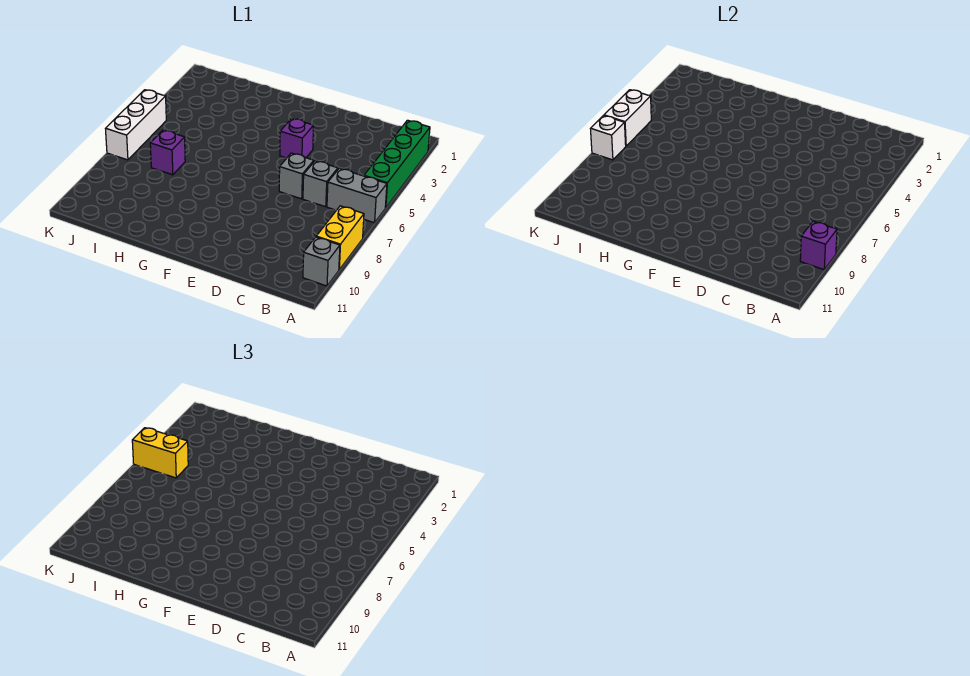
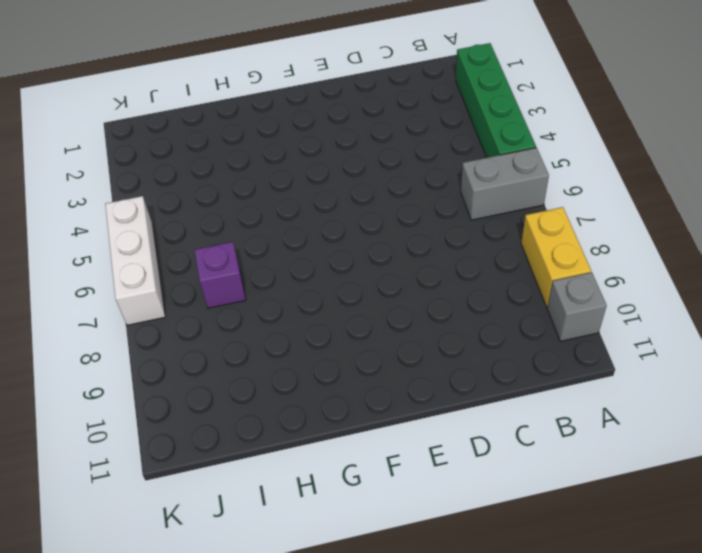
none -> grey brick C6 level 1
none -> grey brick D6 level 1
none -> purple brick E4 level 1

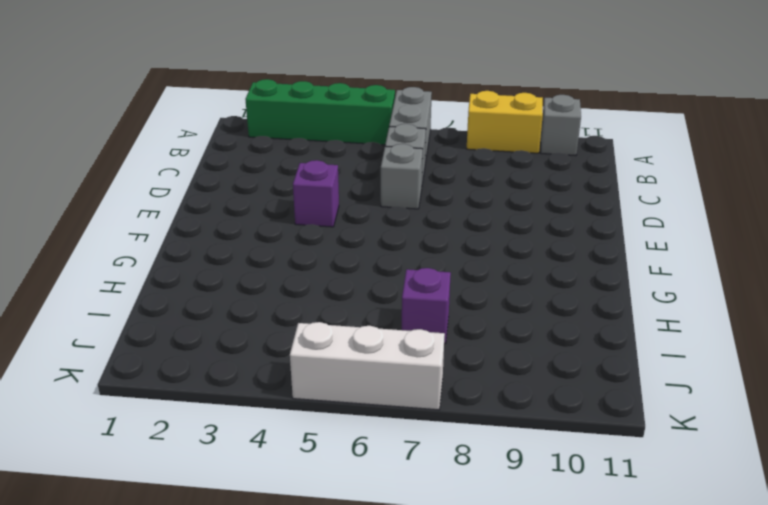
none -> purple brick A9 level 2
none -> white brick K5:K6 level 2
none -> white brick K7 level 2

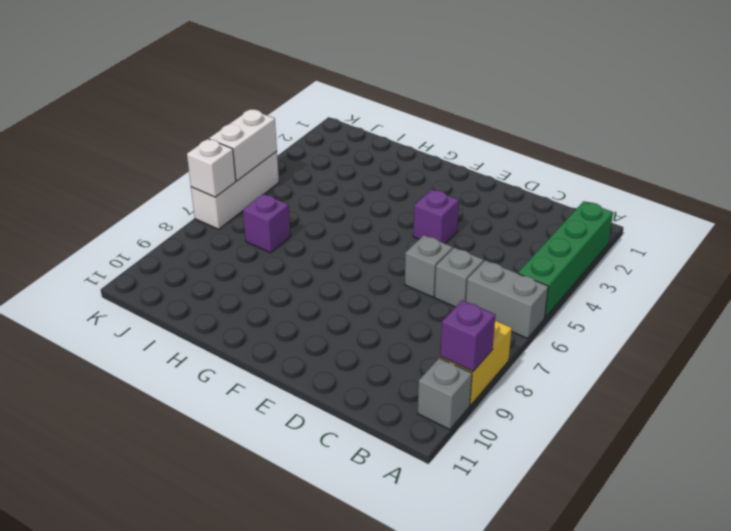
none -> yellow brick J5:K5 level 3

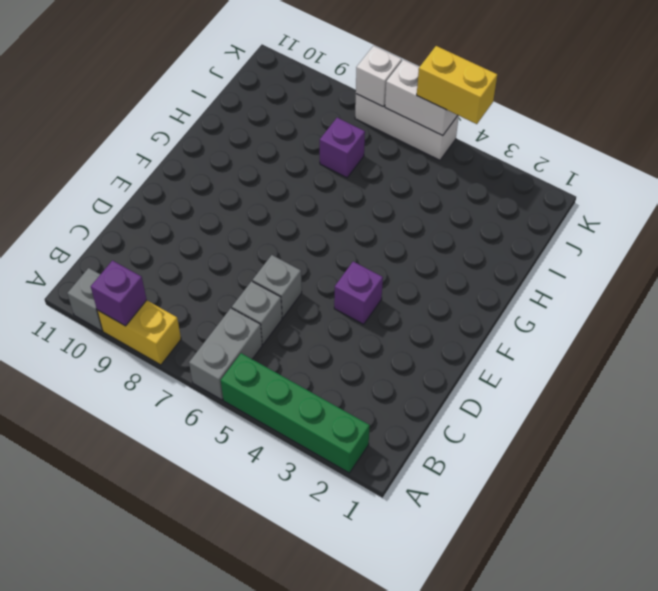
yellow brick K4:K5 level 3 -> yellow brick J5:K5 level 3

